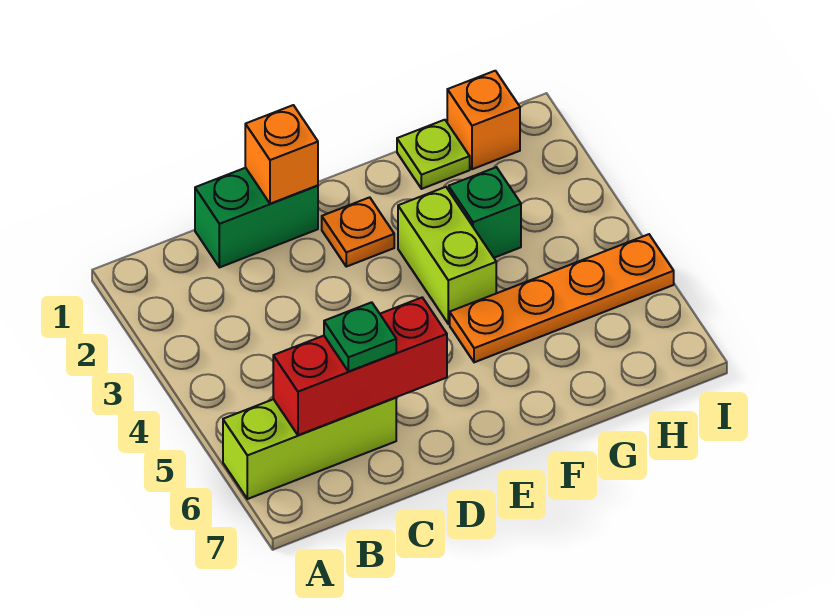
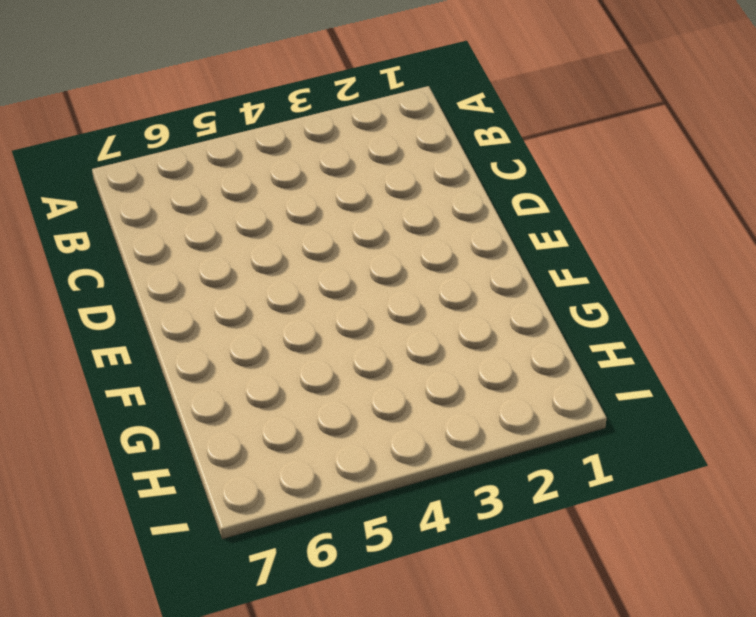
none -> lime brick A6:C6 level 1
none -> green brick C1:D1 level 1

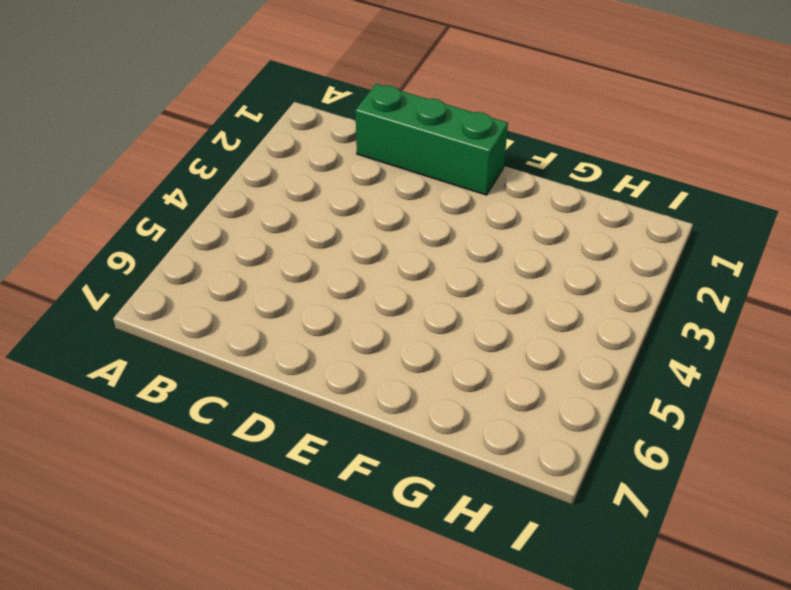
green brick C1:E1 level 1 -> green brick C1:D1 level 1
none -> lime brick A6:C6 level 1
none -> orange plate E2 level 1

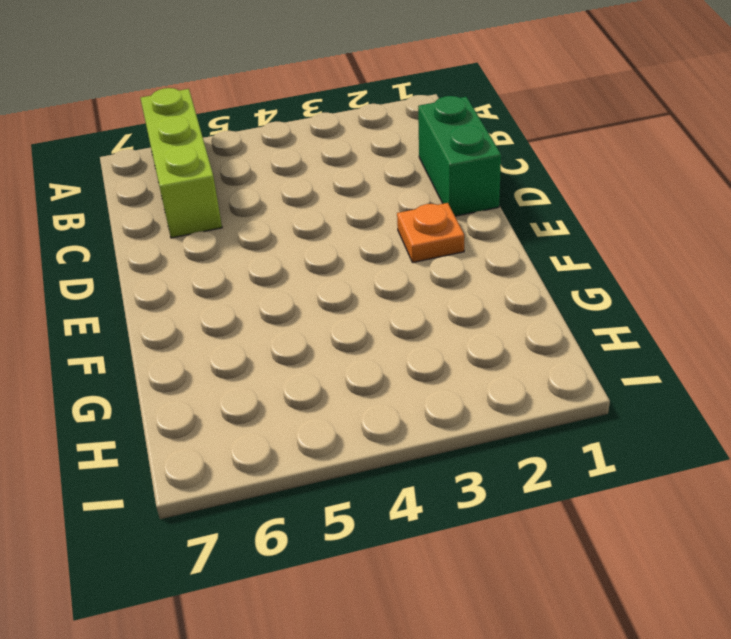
none -> lime brick F3:F4 level 1
none -> orange plate F5:I5 level 1

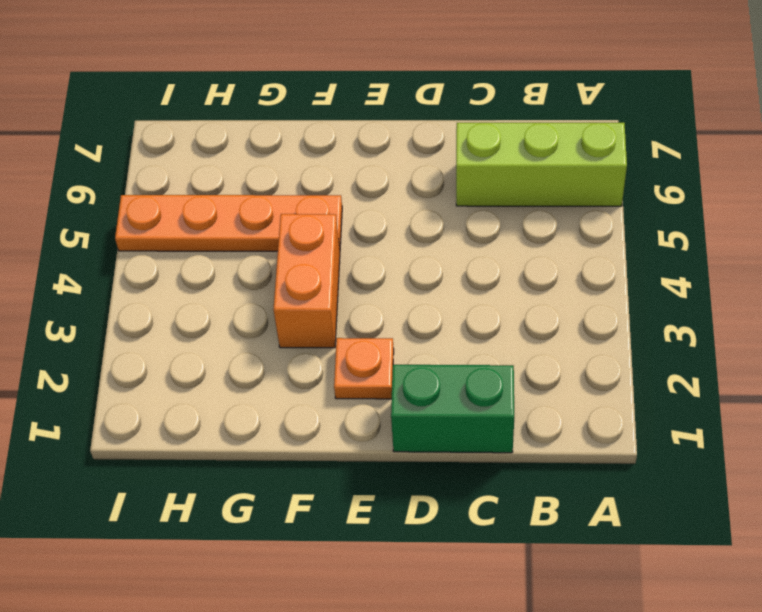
orange brick F3:F4 level 1 -> lime brick F3:F4 level 1
none -> lime plate G1 level 1
none -> green brick G3 level 1

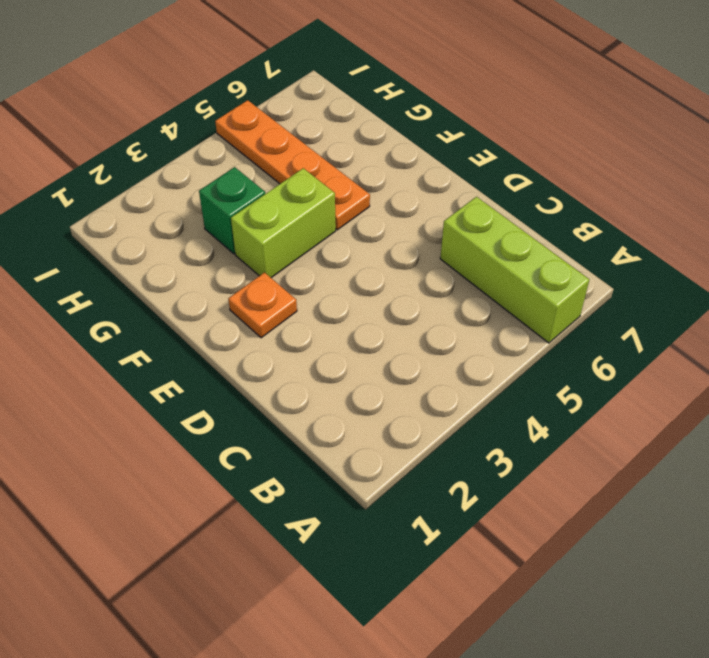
none -> green brick C1:D1 level 1
none -> lime plate G1 level 1

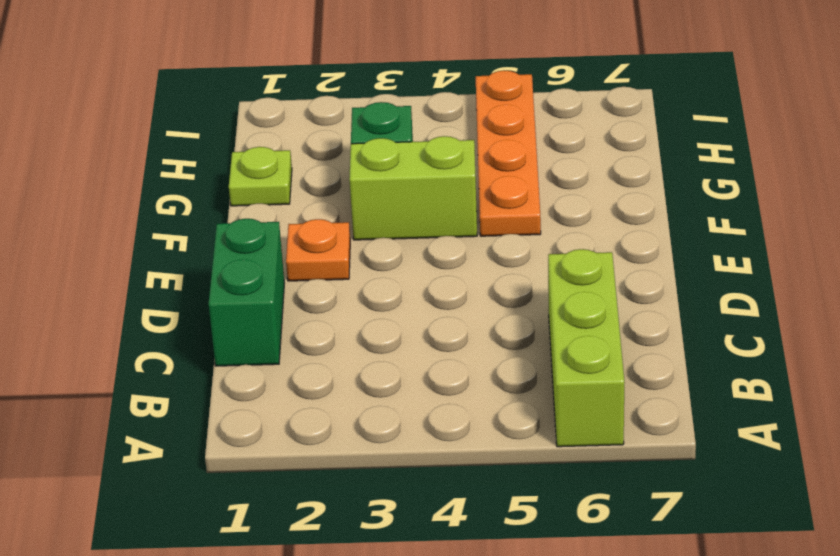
none -> orange brick H1 level 1
none -> red brick B6:D6 level 2

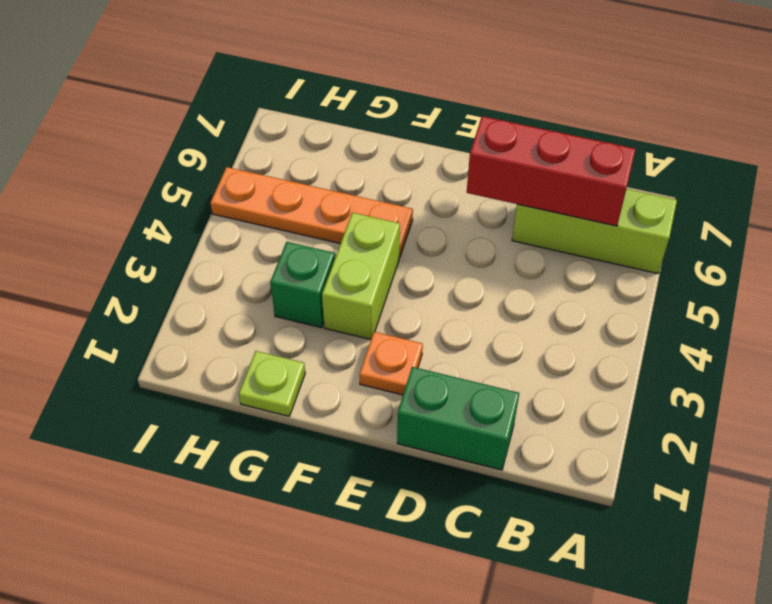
none -> orange brick H1 level 1
none -> orange brick D1 level 2

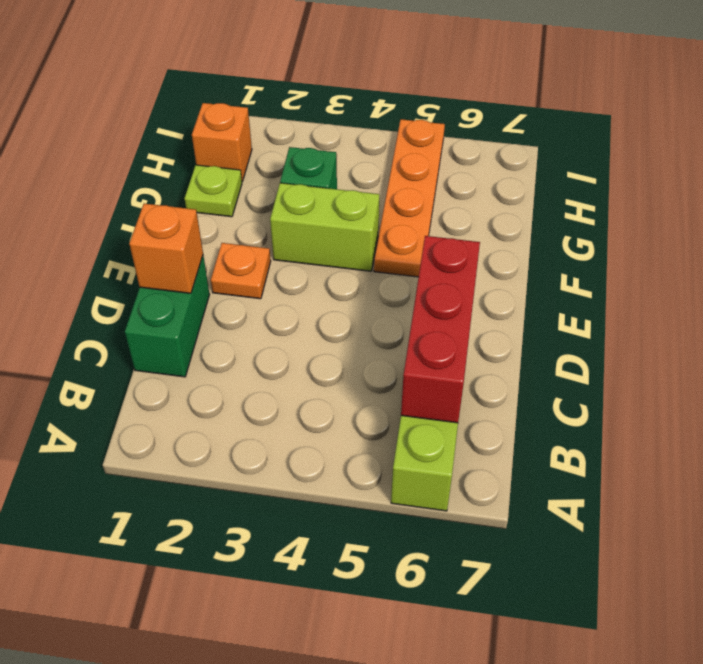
none -> green plate C6 level 3

